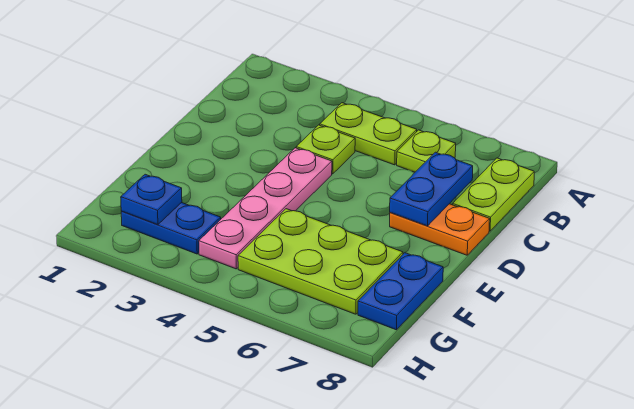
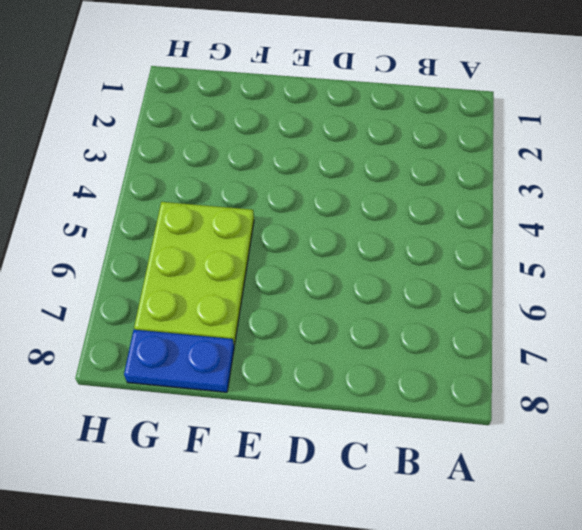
none -> lime plate B4:B5 level 1
none -> lime plate B6 level 1

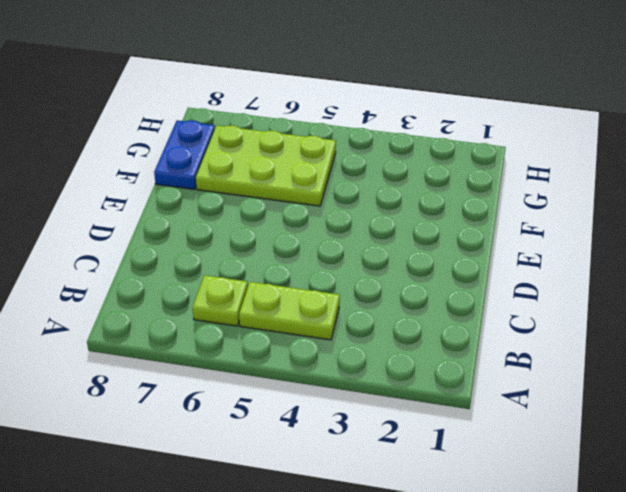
none -> lime plate B8:C8 level 1
none -> lime plate C4 level 1

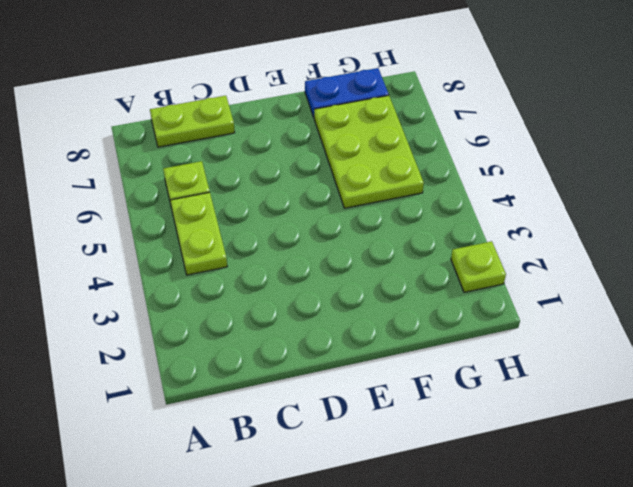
lime plate H2 level 1 -> lime plate C4 level 1
none -> pink plate D4:G4 level 1
none -> orange plate D7:D8 level 1

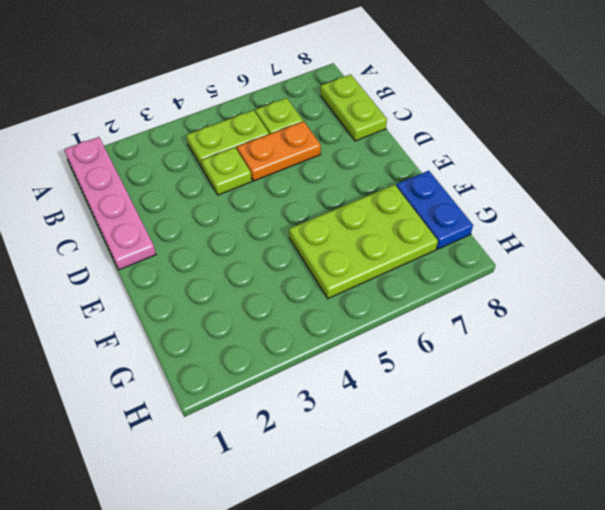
pink plate A1:D1 level 1 -> pink plate D4:G4 level 1
orange plate C5:C6 level 1 -> orange plate D7:D8 level 1
none -> blue plate G2:G3 level 1
none -> blue plate C7:D7 level 2

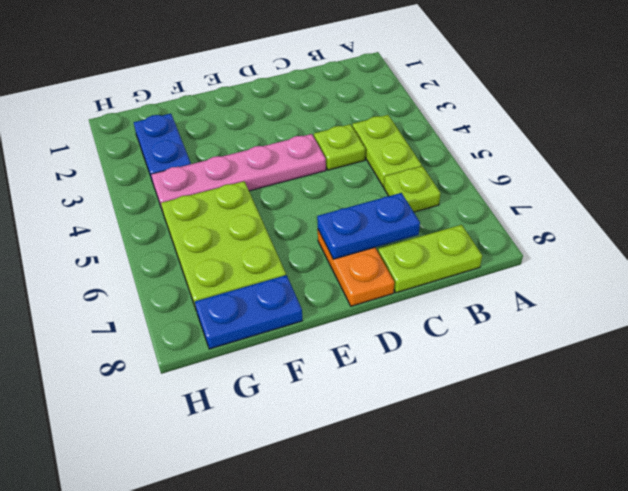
none -> blue plate G2 level 2

